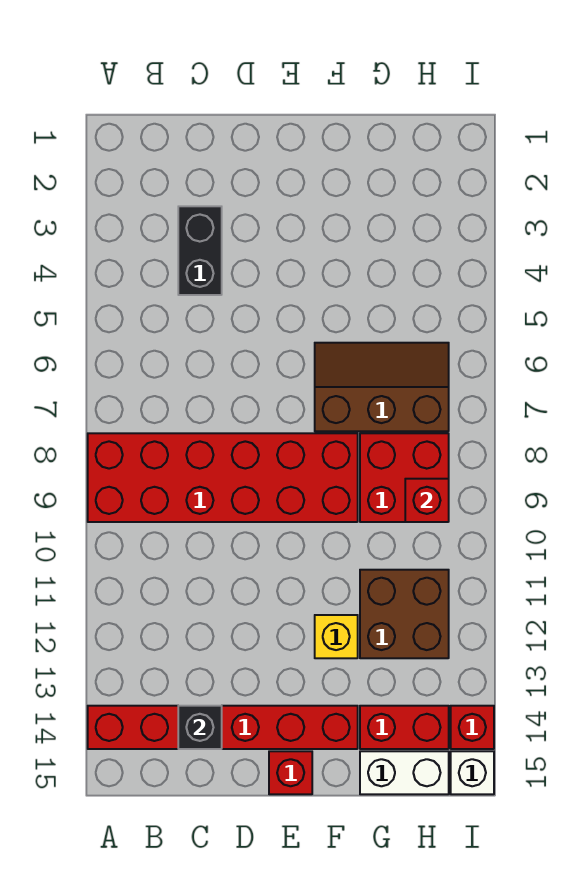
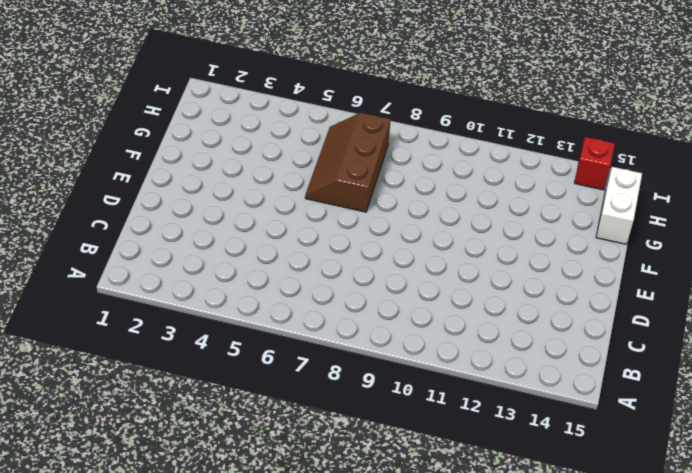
none -> red brick A8:F9 level 1
none -> red brick A14:F14 level 1
none -> black brick C3:C4 level 1

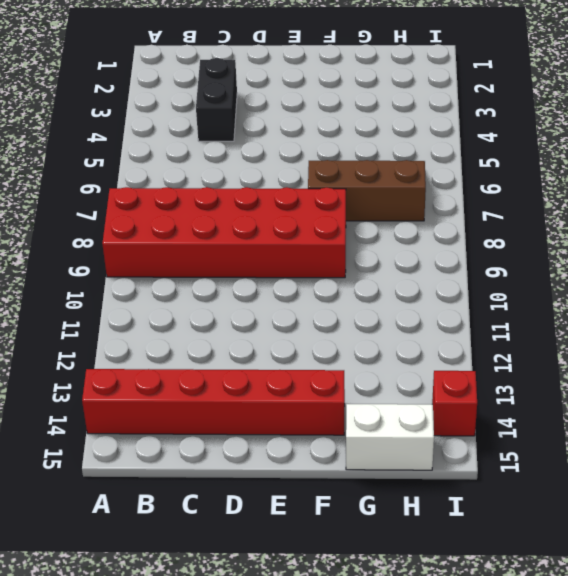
none -> red brick E15 level 1
none -> yellow brick F12 level 1
none -> red brick G8:H9 level 1

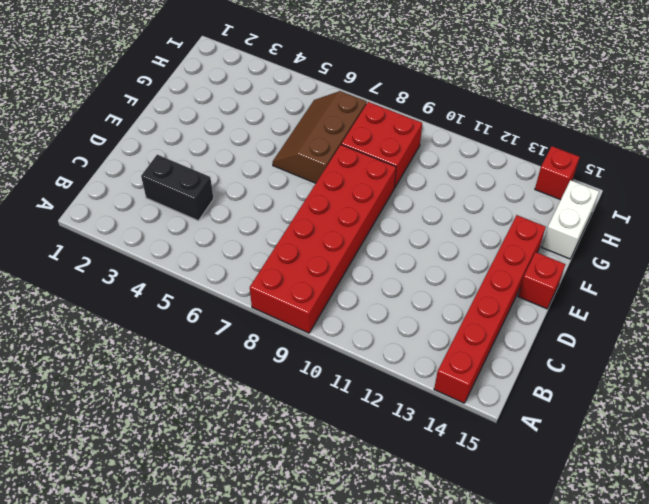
none -> yellow brick F12 level 1
none -> brown brick G11:H12 level 1
none -> red brick G14:H14 level 1

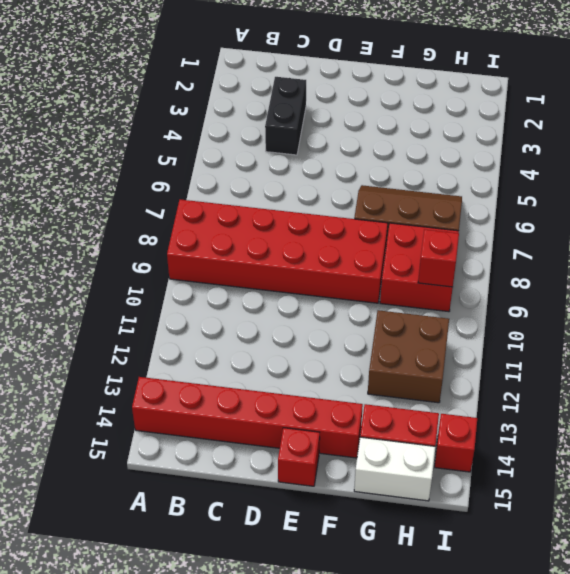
none -> yellow brick F12 level 1
none -> white brick I15 level 1
none -> black brick C14 level 2

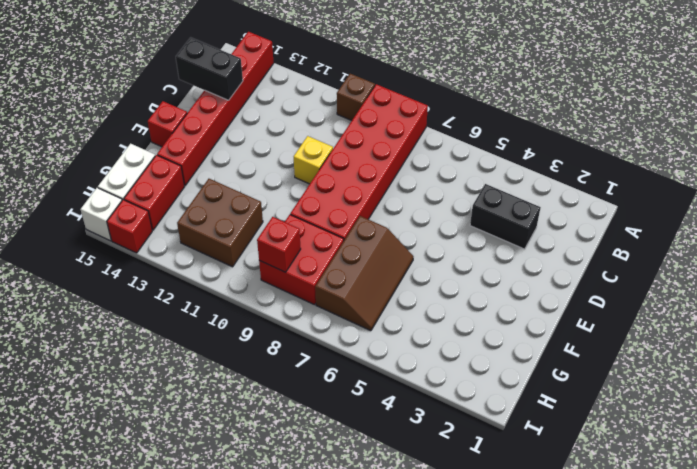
brown brick A10 level 1 -> none
black brick C14:C15 level 2 -> black brick C14 level 2
yellow brick D10 level 1 -> yellow brick F12 level 1

